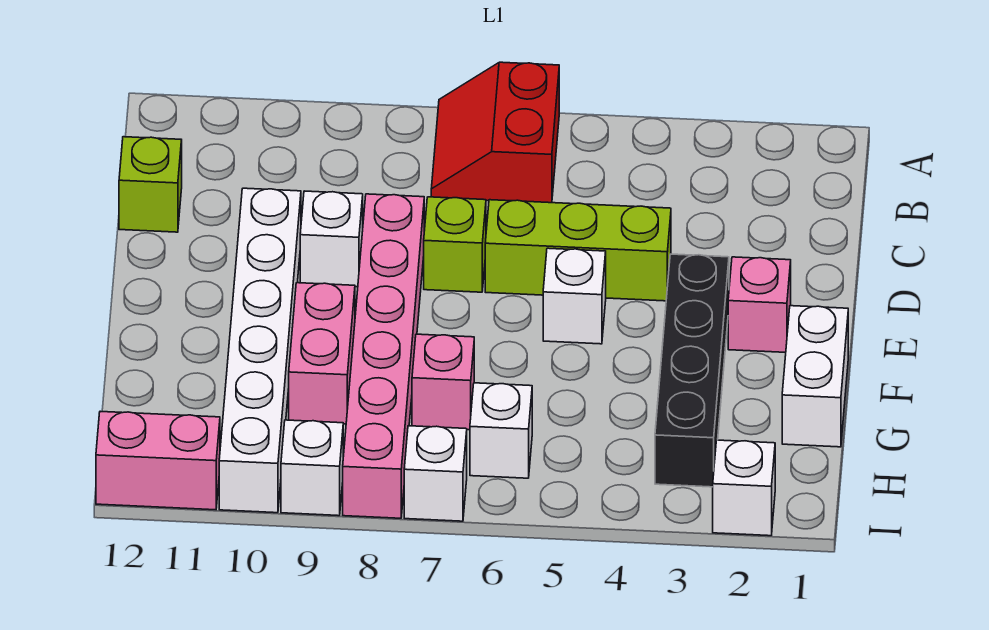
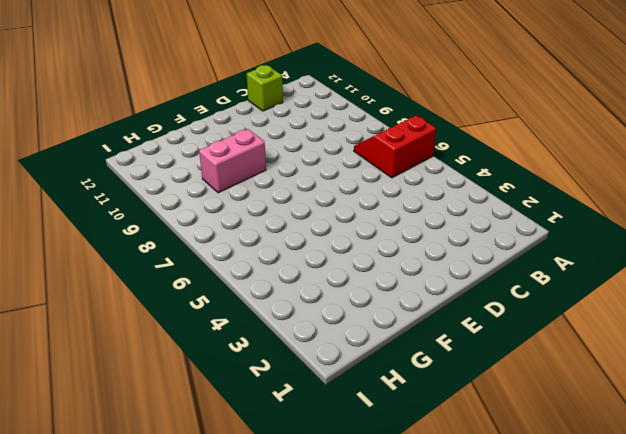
none -> lime brick D4:D6 level 1
none -> lime brick D7 level 1
none -> pink brick D8:I8 level 1

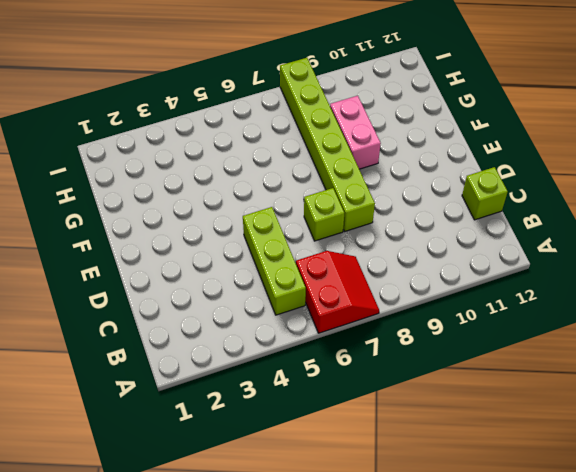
lime brick B5:D5 level 1 -> lime brick D4:D6 level 1
lime brick D8:I8 level 1 -> pink brick D8:I8 level 1
none -> white brick D9 level 1
none -> white brick D10:I10 level 1
none -> pink brick E2 level 1

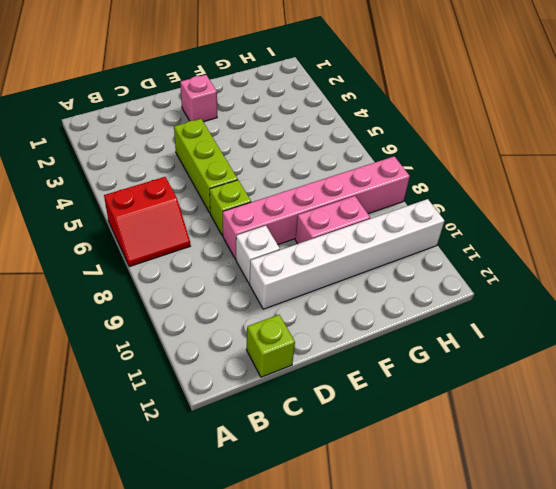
none -> black brick E3:H3 level 1
none -> white brick E5 level 1
none -> white brick F1:G1 level 1

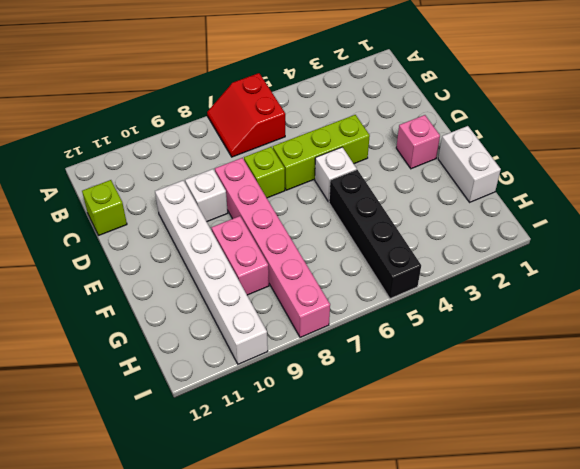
black brick F5:I5 level 1 -> black brick E3:H3 level 1
none -> pink brick G7 level 1
none -> white brick H6 level 1
none -> white brick I2 level 1

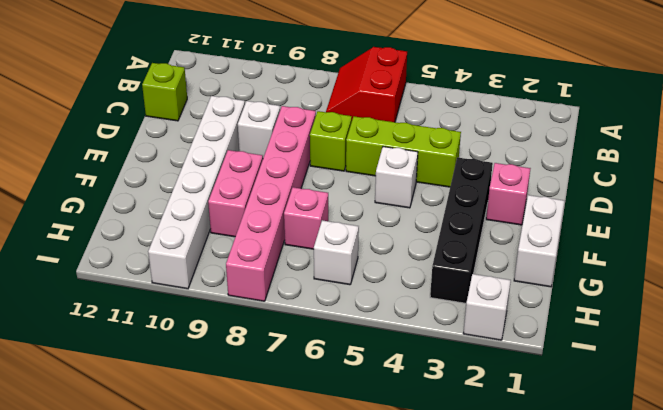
none -> white brick I7 level 1
none -> white brick I9 level 1
none -> pink brick I11:I12 level 1

